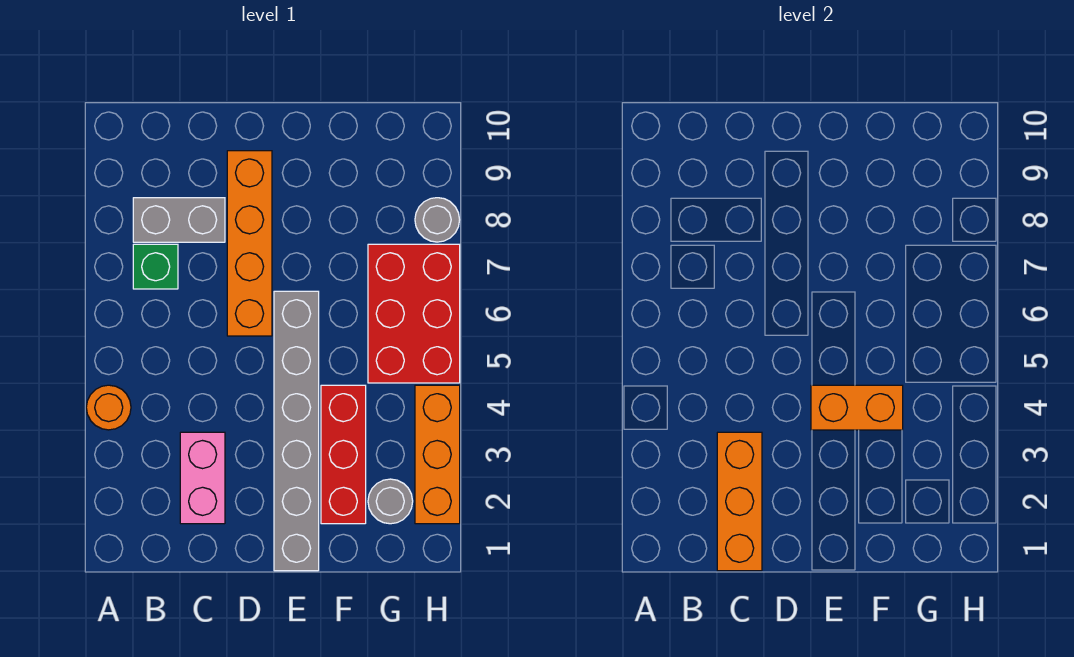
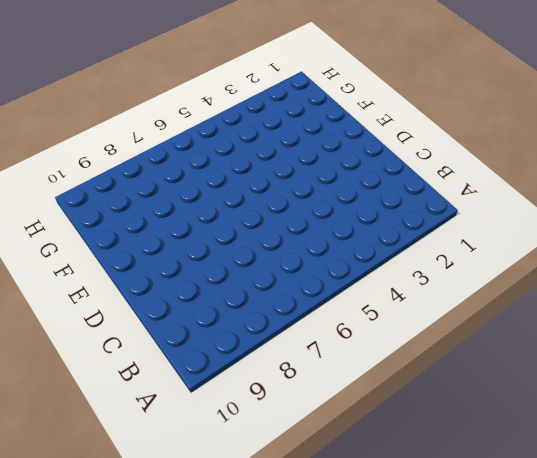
none -> orange round brick A4 level 1
none -> green brick B7 level 1
none -> grey brick B8:C8 level 1

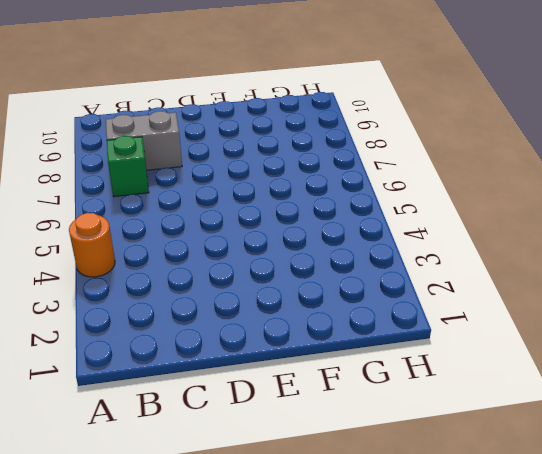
none -> pink brick C2:C3 level 1
none -> orange brick D6:D9 level 1
none -> grey brick E1:E6 level 1

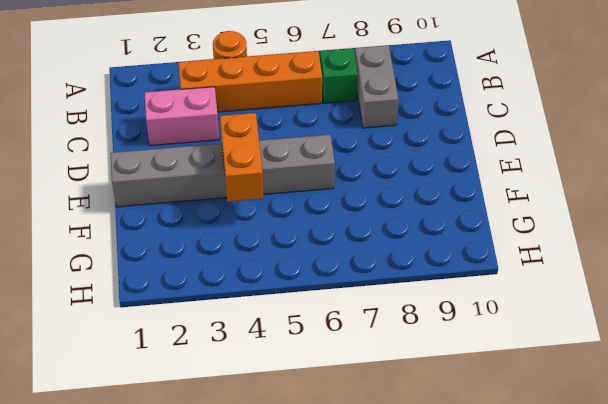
orange brick B3:B6 level 1 -> orange brick D6:D9 level 1
none -> red brick F2:F4 level 1
none -> grey round brick G2 level 1
none -> red brick G5:H7 level 1

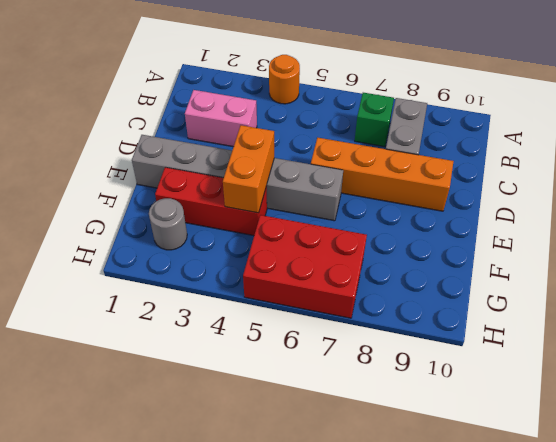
none -> orange brick H2:H4 level 1
none -> grey round brick H8 level 1
none -> orange brick C1:C3 level 2

